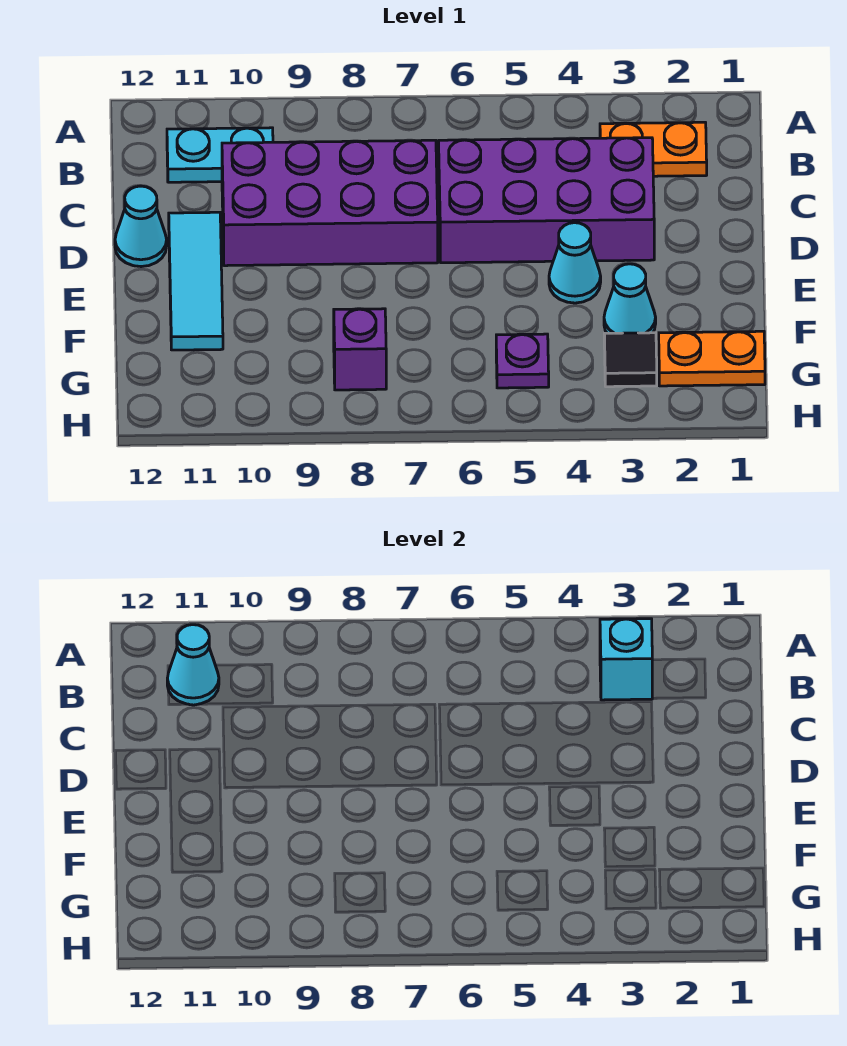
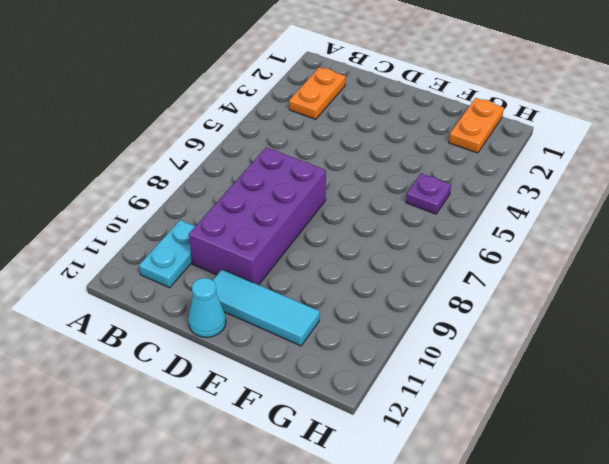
none -> purple brick C3:D6 level 1
none -> cyan cone E4 level 1
none -> cyan cone F3 level 1

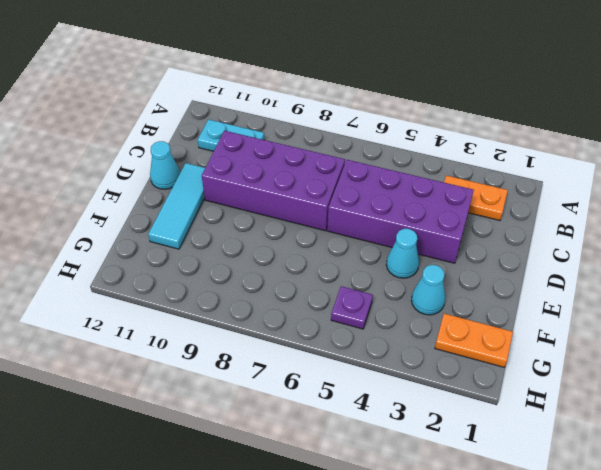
none -> black tile G3 level 1
none -> purple brick G8 level 1
none -> cyan brick B3 level 2

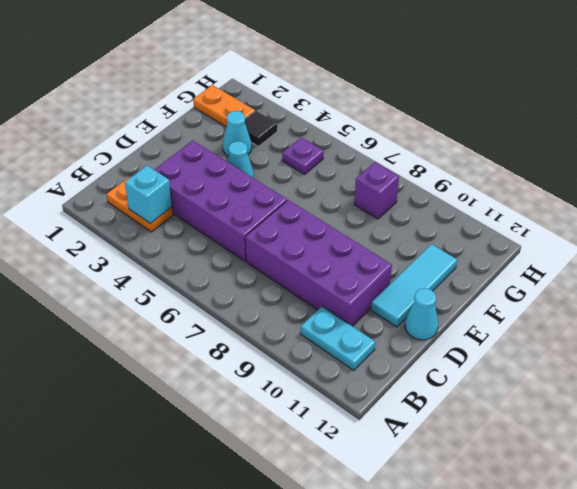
none -> cyan cone B11 level 2

